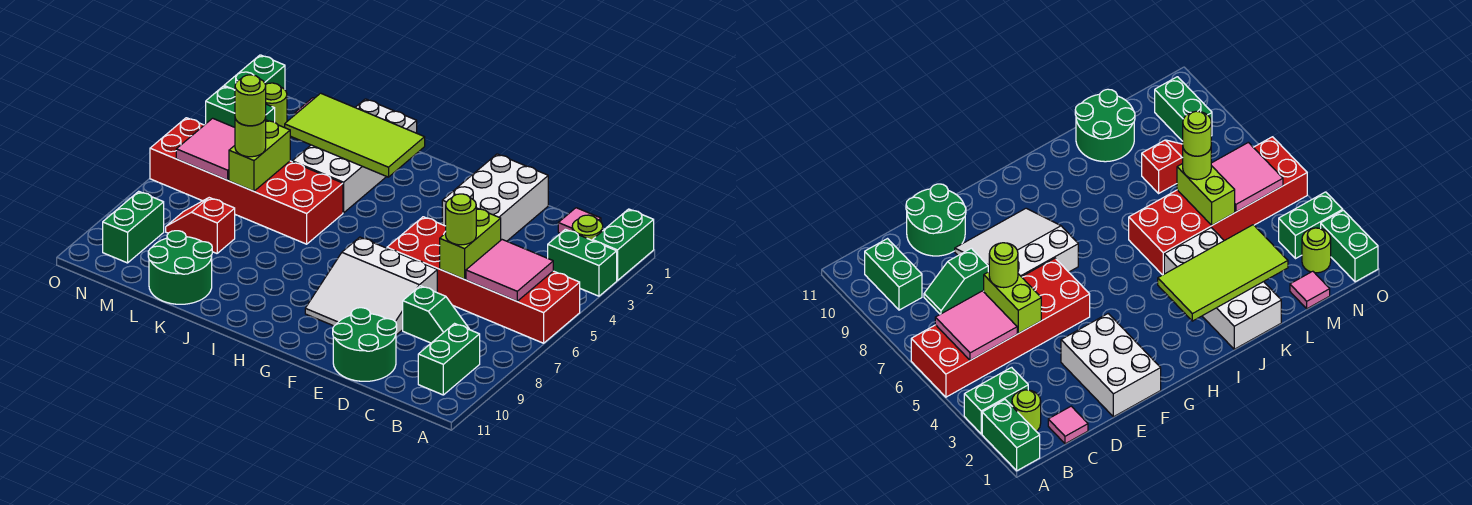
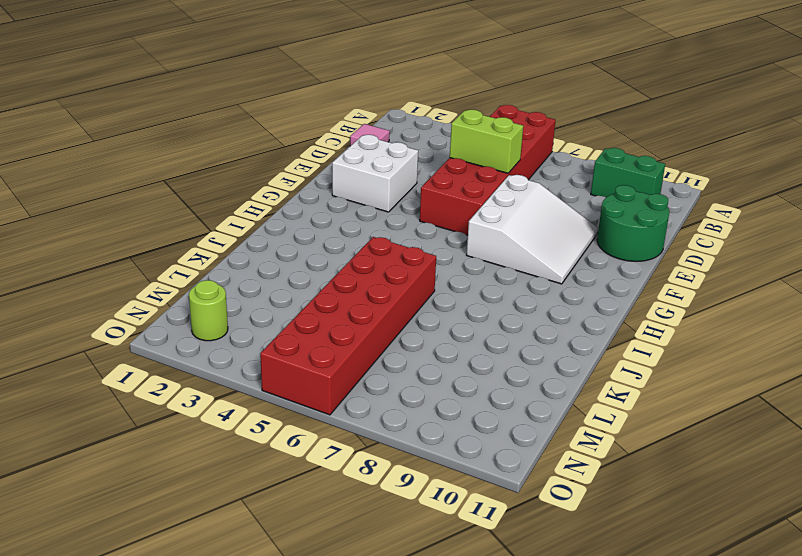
white brick E2:F3 level 1 -> white brick E1:F3 level 1
none -> green brick A1:A2 level 1
none -> green brick A3:B3 level 1
none -> lime round brick B2 level 1

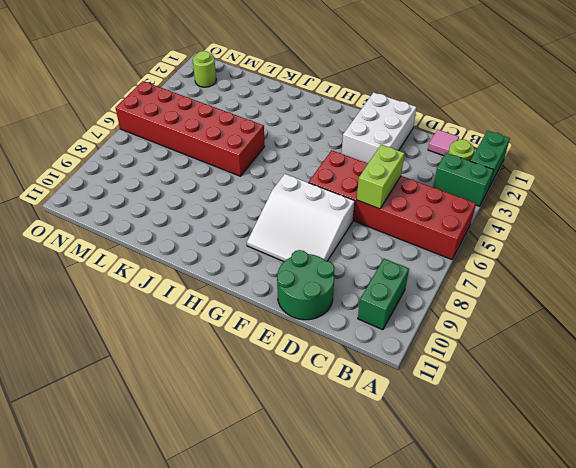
none -> green slope C8:D8 level 1 top D
none -> white brick J1:K4 level 1
none -> green round brick K10:L11 level 1

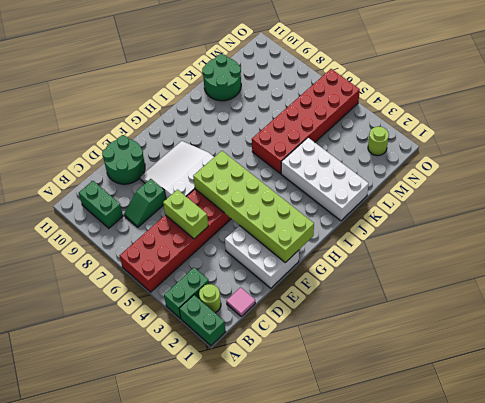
lime brick F1:G6 level 2 -> none
none -> red slope L8:M8 level 1 top L
none -> pink tile M1 level 1
none -> green brick N3:O3 level 1

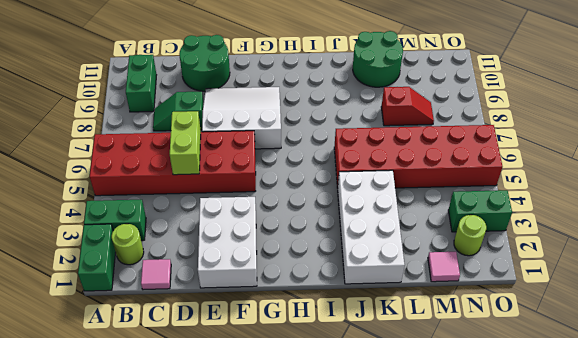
none -> green brick N9:N10 level 1
none -> green brick O1:O2 level 1
none -> pink tile B5:C6 level 2

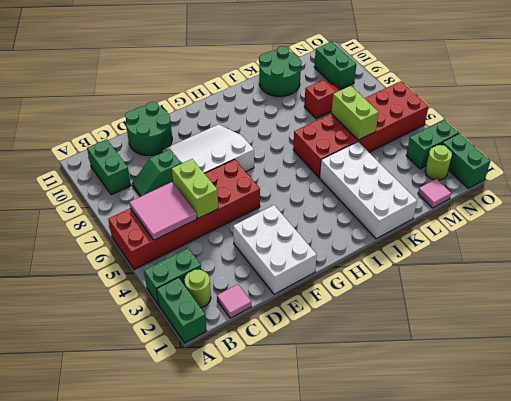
none -> lime tile I2:L3 level 2
none -> pink tile M5:N6 level 2
none -> lime round brick D6 level 3

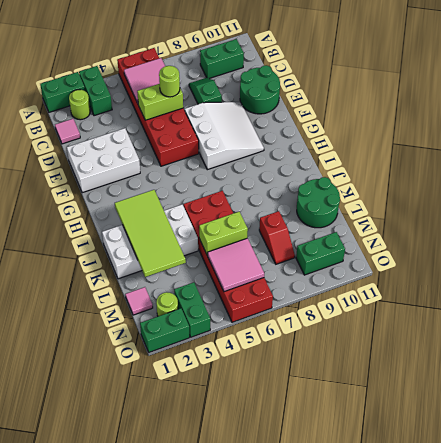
none -> lime round brick L6 level 3
none -> lime round brick L6 level 4

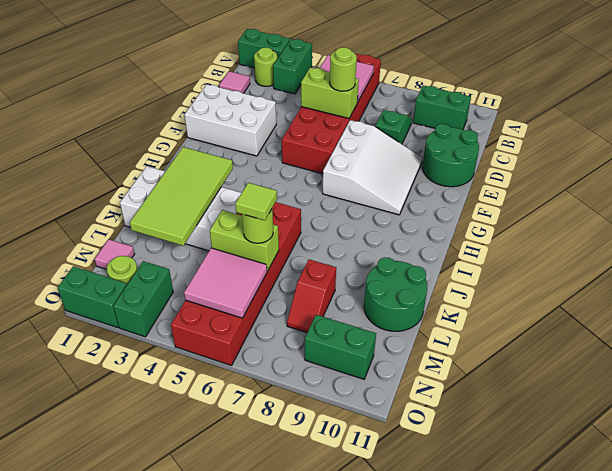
lime tile L6 level 4 -> lime round brick L6 level 4

